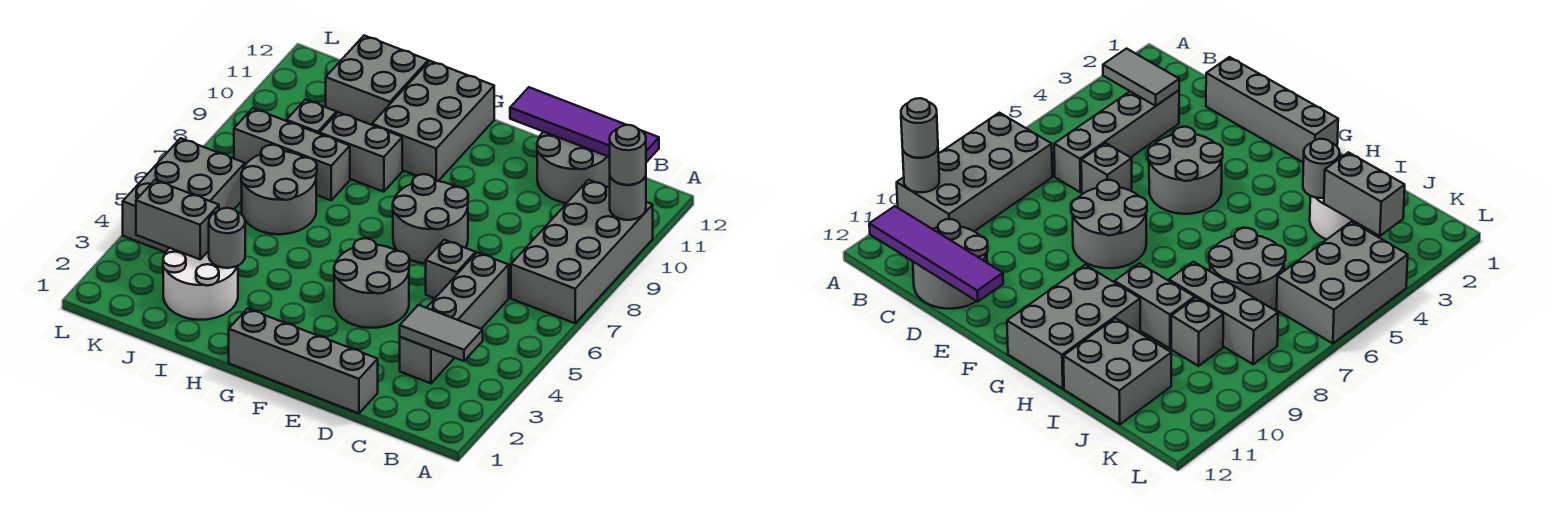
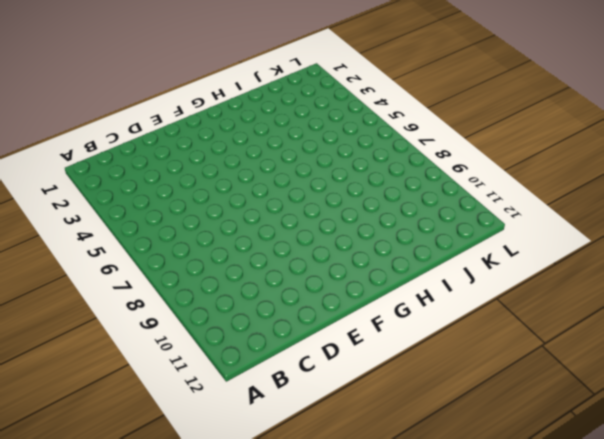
none -> grey brick A7:B10 level 1
none -> grey brick C3:C6 level 1
none -> grey round brick C11:D12 level 1

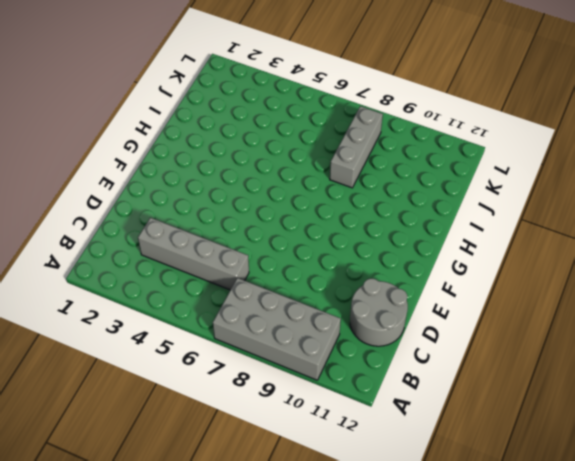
none -> grey brick D1:G1 level 1
none -> grey brick D6 level 1
none -> grey round brick E4:F5 level 1

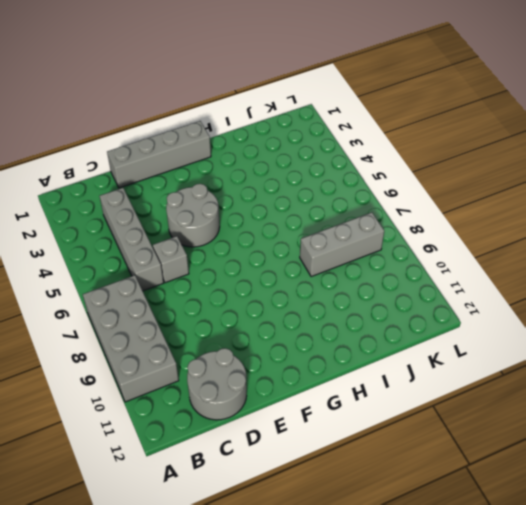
none -> grey round brick E7:F8 level 1
none -> grey brick G10:H12 level 1
none -> grey brick H9:I9 level 1

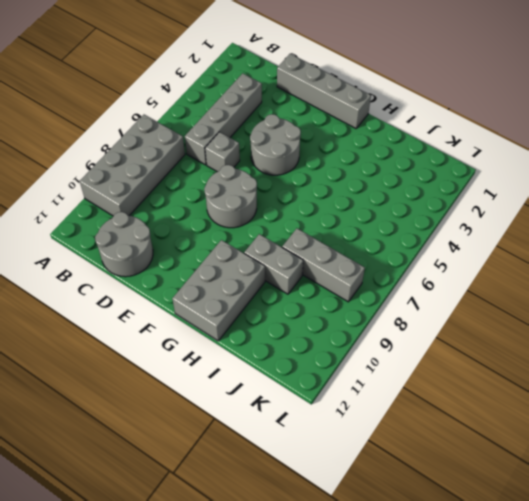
none -> white round brick I2:J3 level 1
none -> grey round brick I6:J7 level 1
none -> grey brick I11:J12 level 1

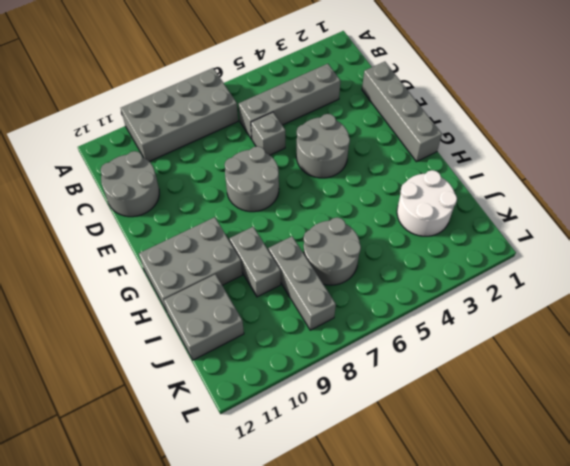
none -> grey brick J9 level 1
none -> grey brick K4:L6 level 1
none -> grey round brick A10 level 2

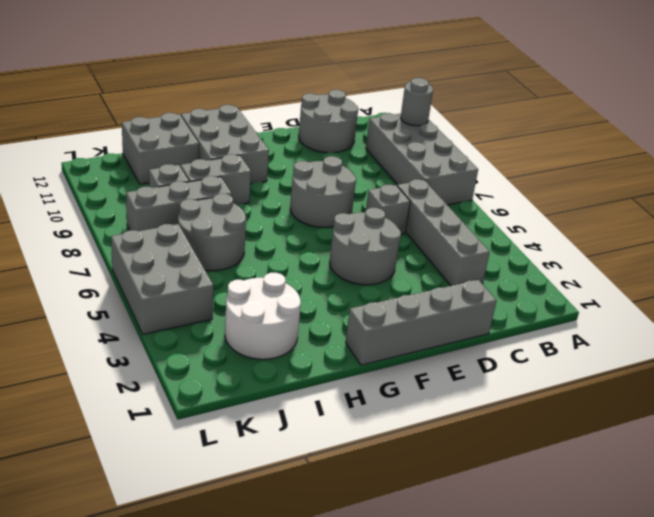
none -> grey tile B3:C3 level 2
none -> purple tile B12:E12 level 2
none -> grey round brick I3 level 2

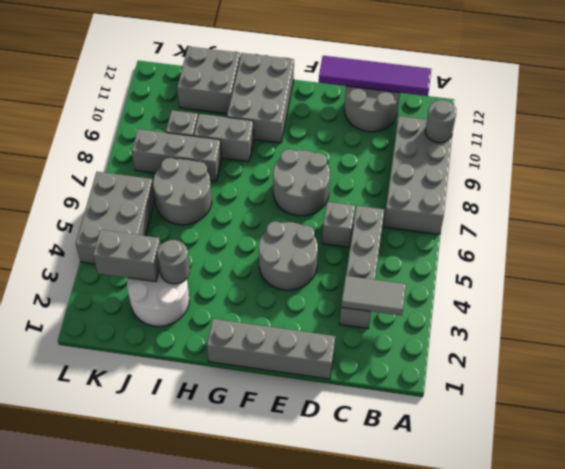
none -> grey round brick A10 level 3

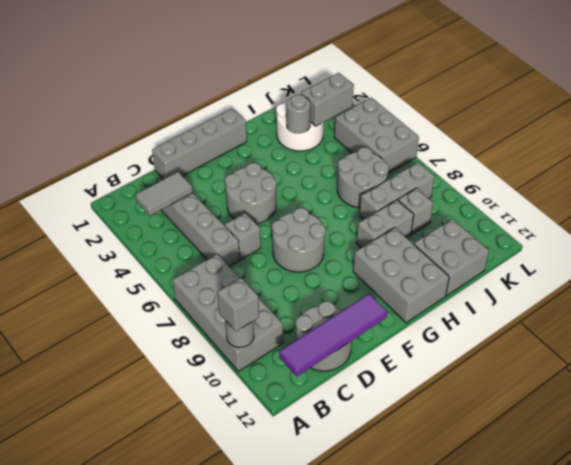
grey brick A10 level 3 -> grey round brick A10 level 3

